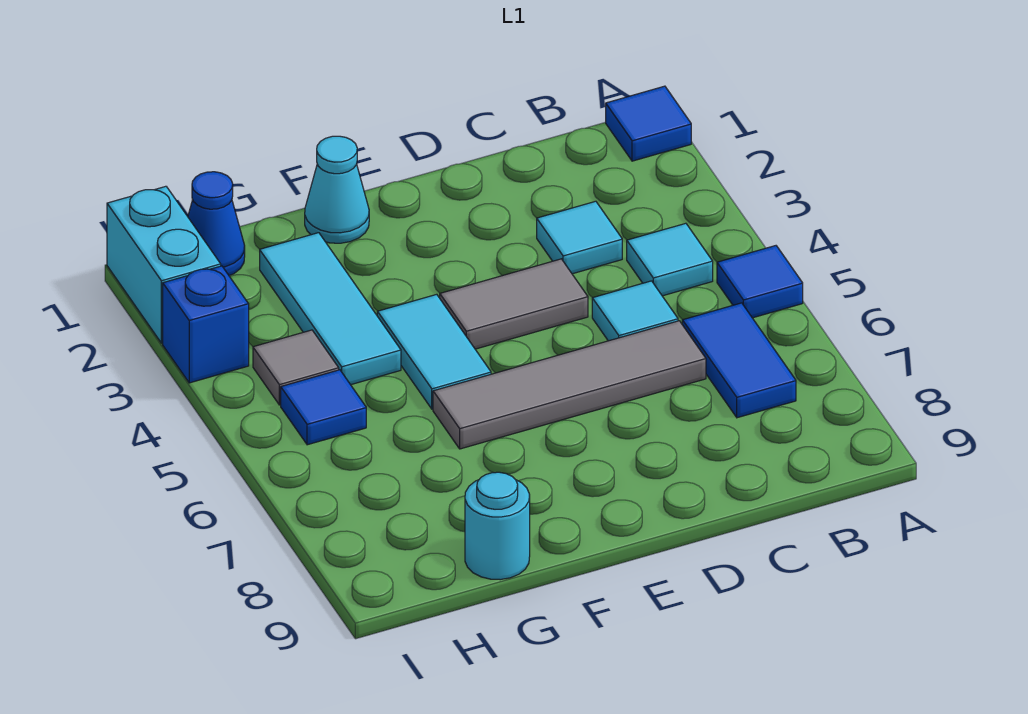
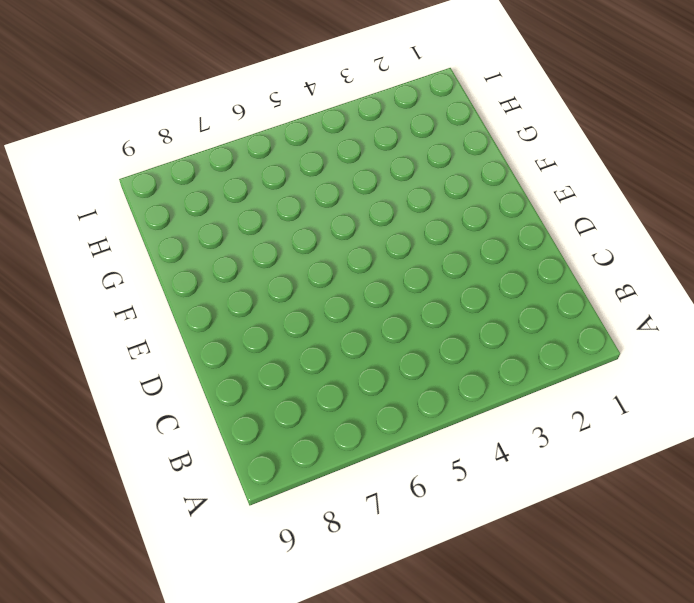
none -> blue tile A1 level 1
none -> blue tile A5 level 1
none -> cyan tile B4 level 1

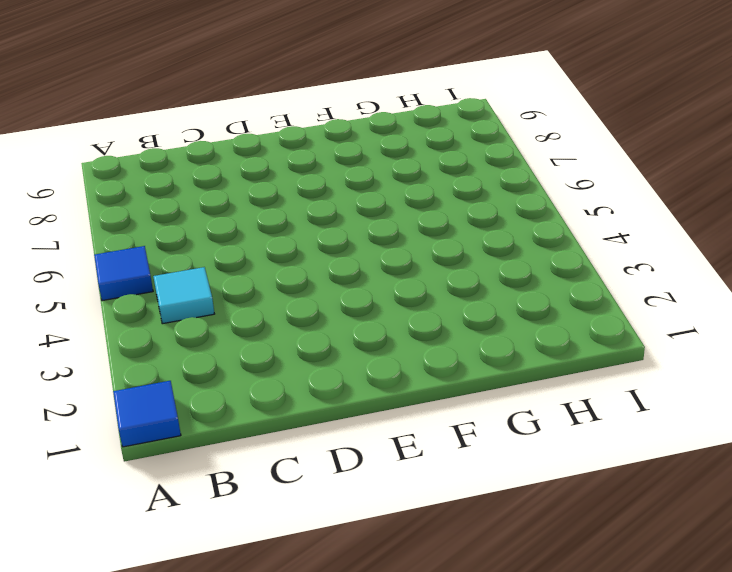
none -> blue tile B6:B7 level 1
none -> cyan tile C3 level 1
none -> cyan tile C5 level 1

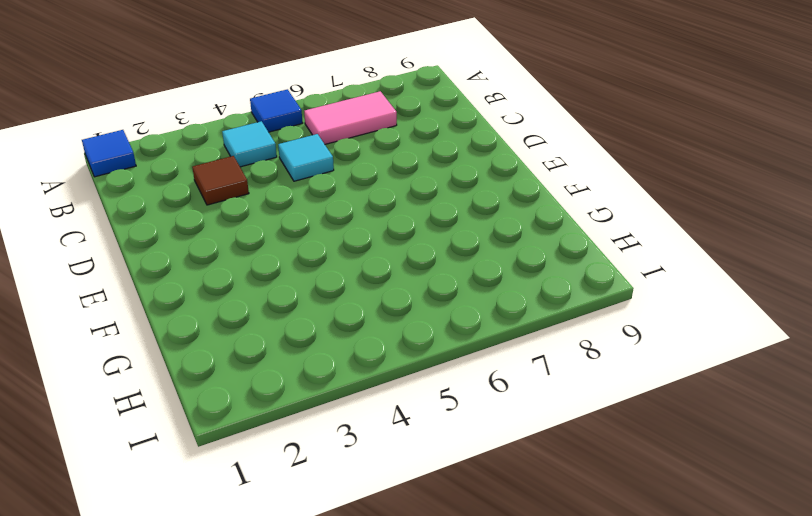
pink tile B6:B7 level 1 -> blue tile B6:B7 level 1
brown tile C3 level 1 -> cyan tile C3 level 1
none -> grey tile C6:F6 level 1
none -> grey tile D4:E4 level 1
none -> cyan cone F1 level 1

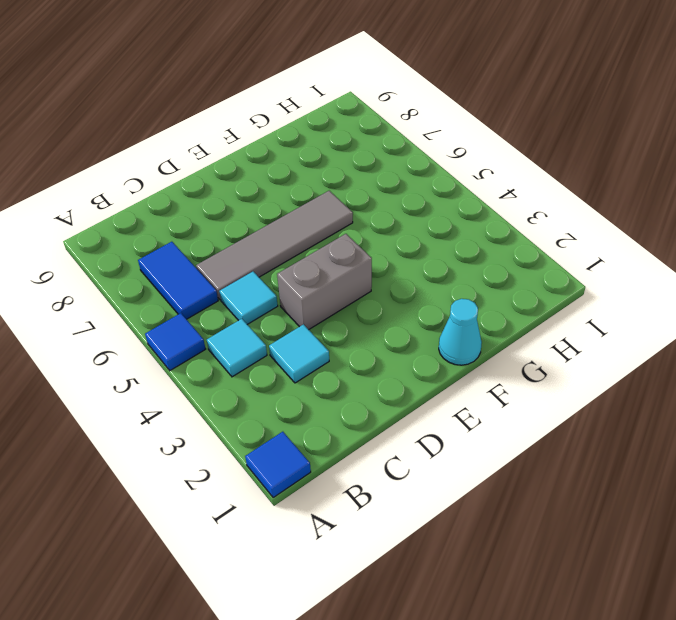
grey brick D4:E4 level 1 -> grey tile D4:E4 level 1
none -> cyan tile F4:F5 level 1
none -> cyan tile G2:G4 level 1
none -> cyan round brick G9 level 1

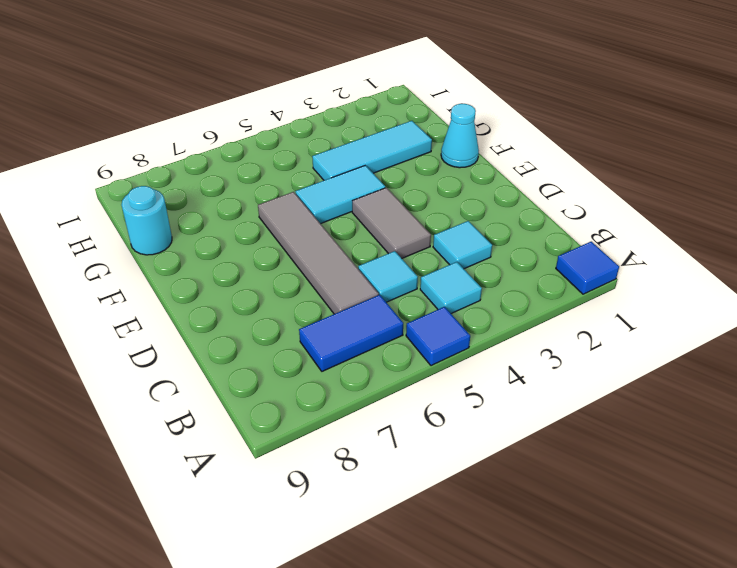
none -> blue cone H1 level 1
none -> grey tile H4 level 1
none -> blue tile H5 level 1

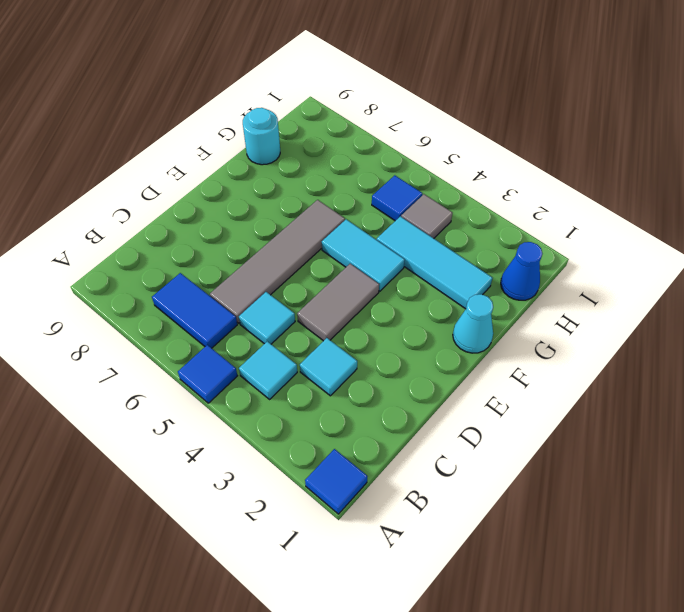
none -> cyan brick I1:I2 level 1
none -> blue brick I3 level 1

